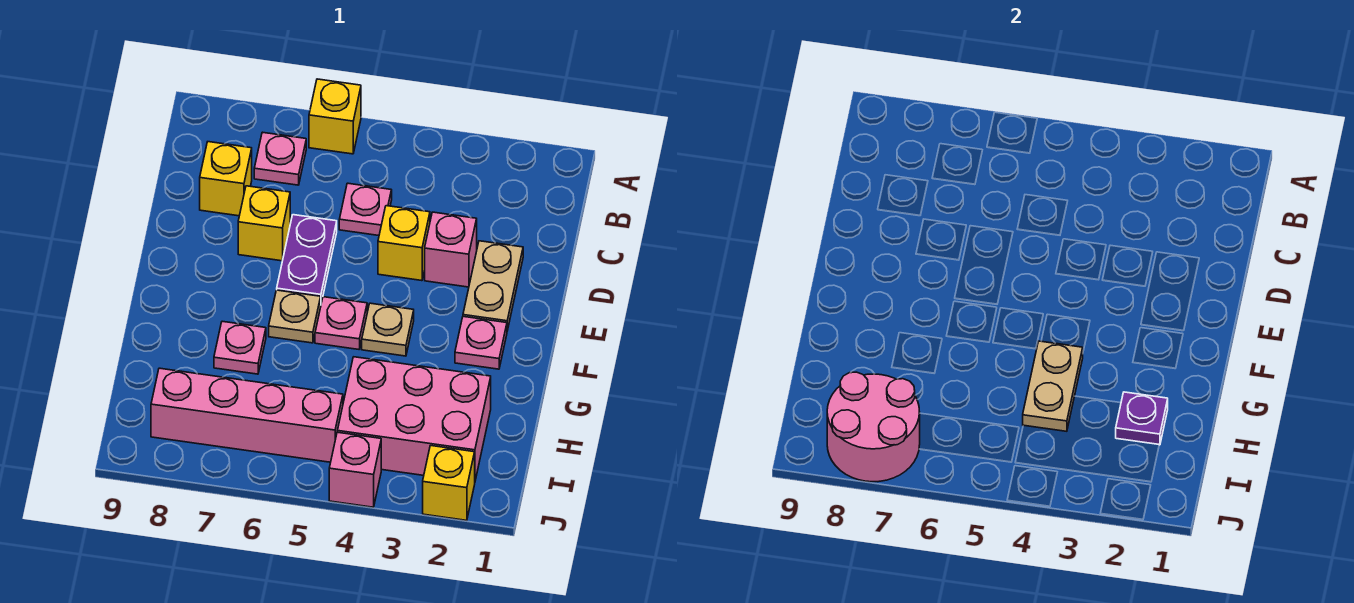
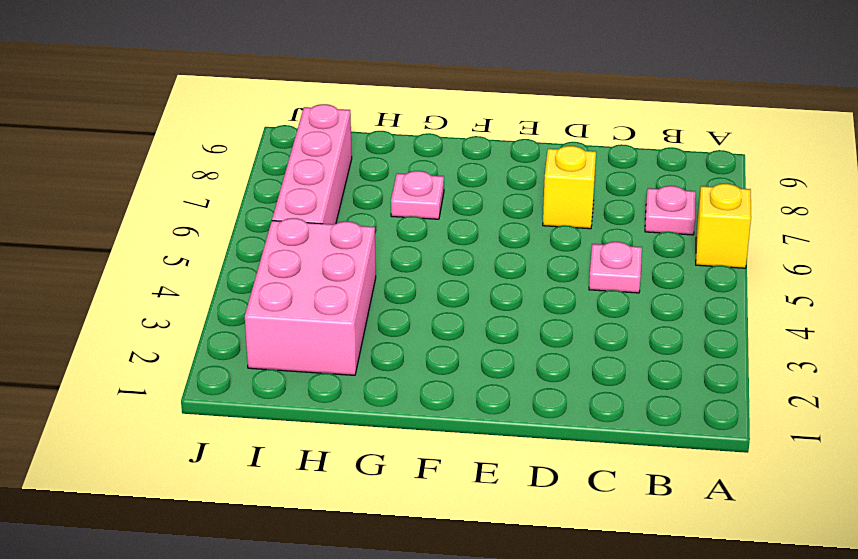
none -> yellow brick C8 level 1
none -> tan plate D2:E2 level 1
none -> pink brick D3 level 1

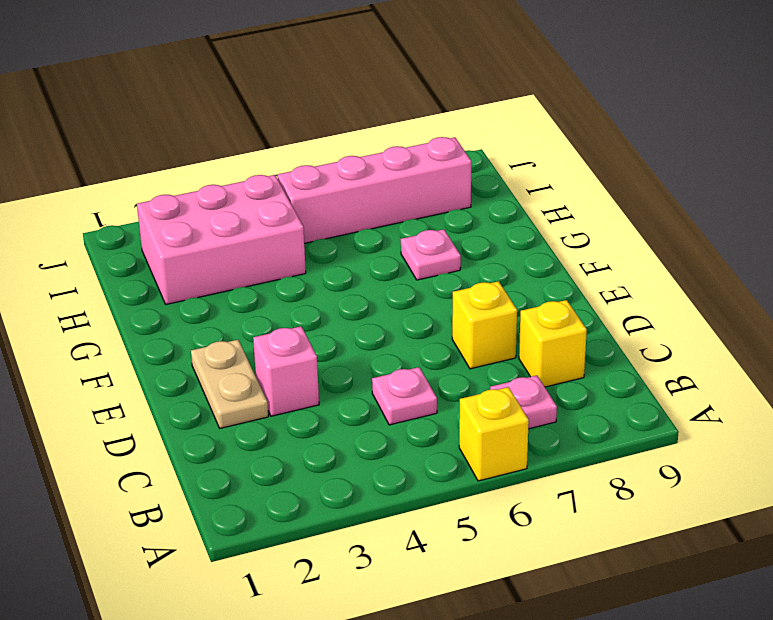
none -> yellow brick D4 level 1
none -> purple plate D6:E6 level 1
none -> pink plate F2 level 1

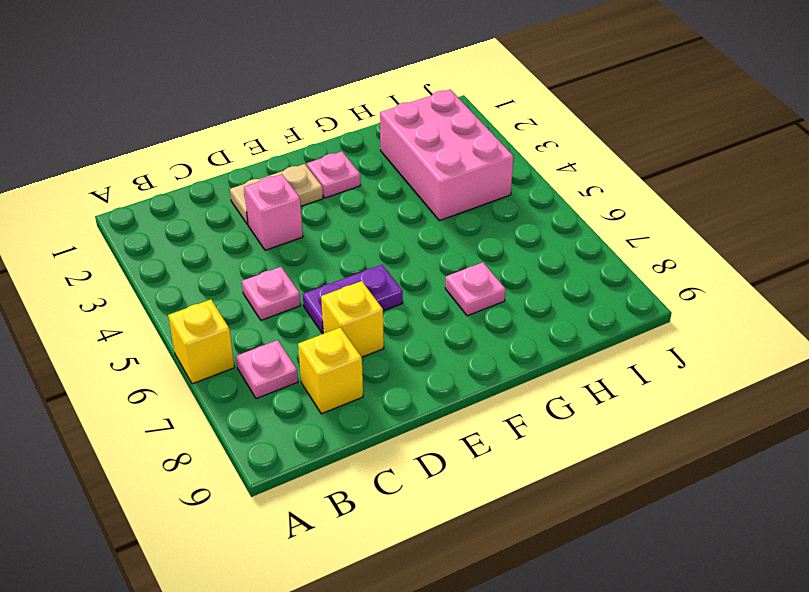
none -> yellow brick D4 level 1
none -> tan plate F4 level 1
none -> pink plate F5 level 1

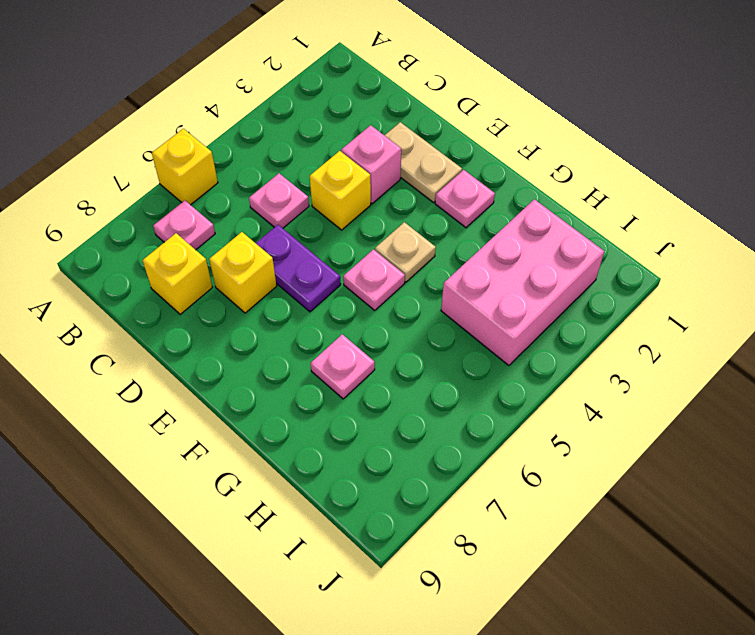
none -> tan plate F6 level 1
none -> pink brick I5:I8 level 1
none -> yellow brick J2 level 1

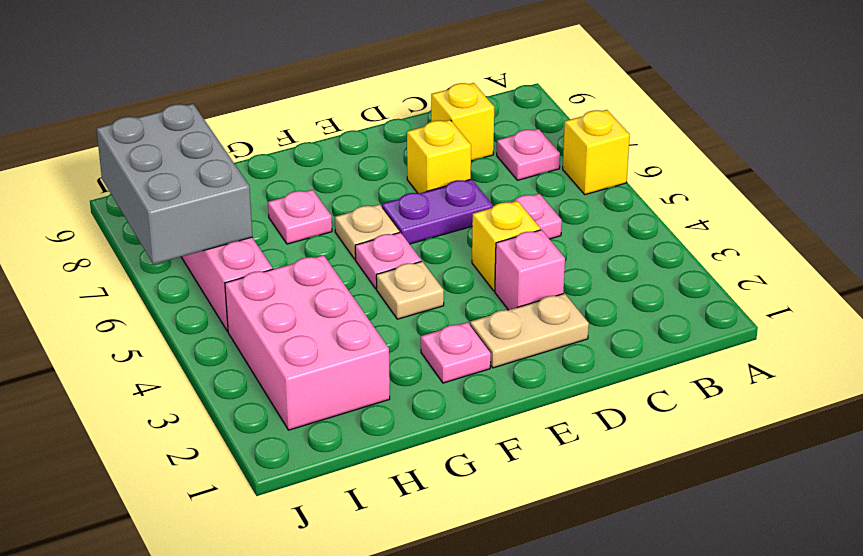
grey brick I6:J8 level 2 -> pink round brick I7:J8 level 2
none -> yellow brick J2 level 1
none -> pink brick J4 level 1
none -> tan plate G4:H4 level 2

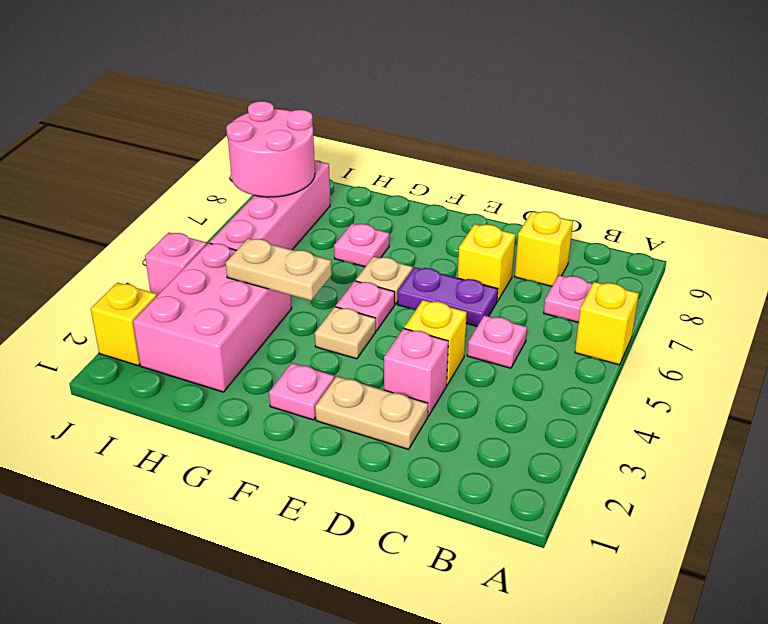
none -> purple plate H2 level 2

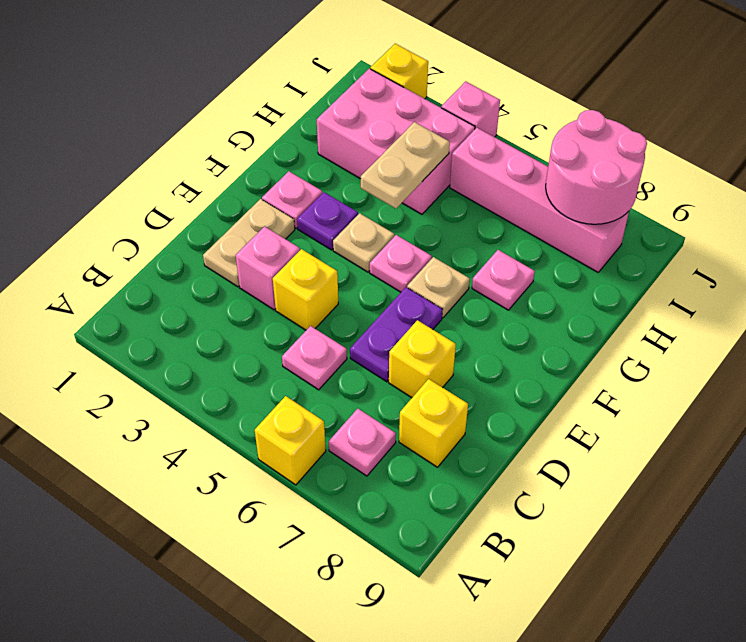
purple plate F3 level 1 -> purple plate H2 level 2

